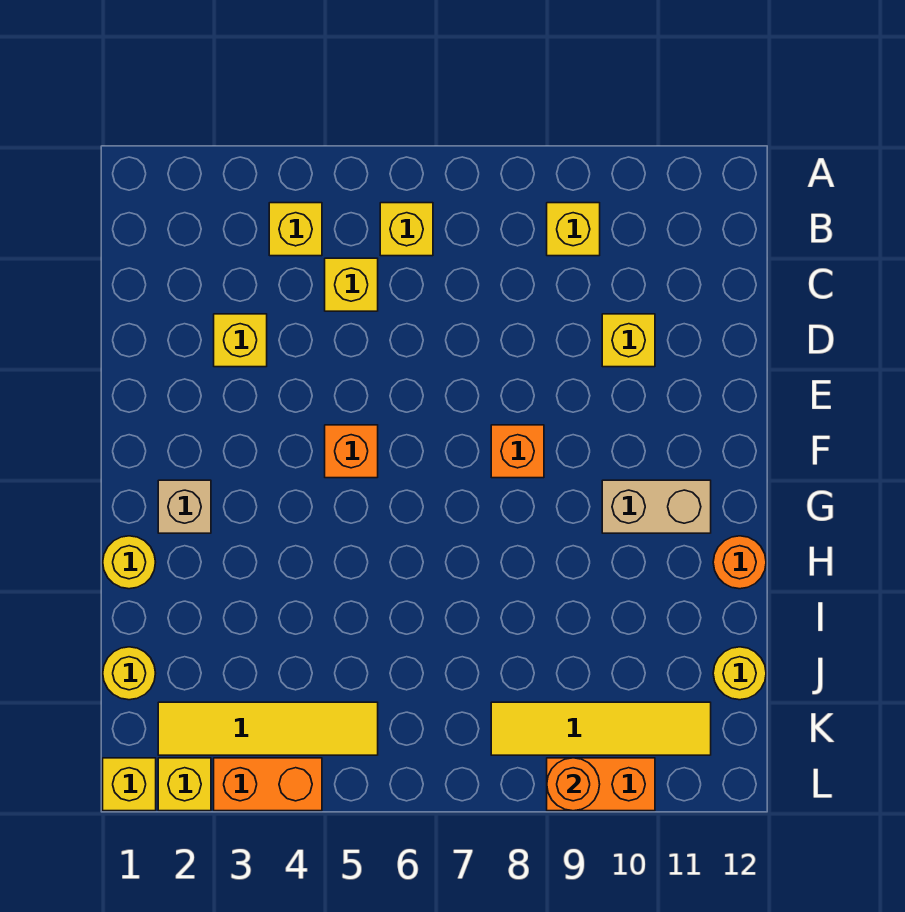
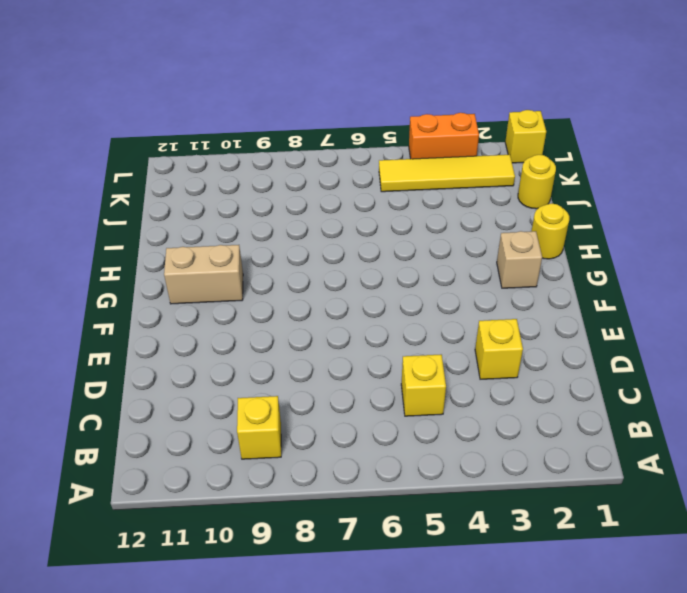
none -> yellow brick B4 level 1
none -> yellow brick B6 level 1
none -> yellow brick D10 level 1

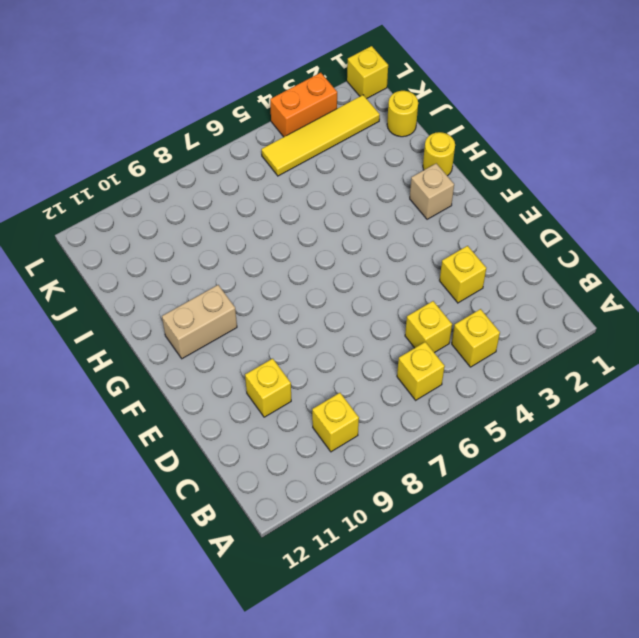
none -> orange brick F5 level 1
none -> orange brick F8 level 1
none -> orange round brick H12 level 1

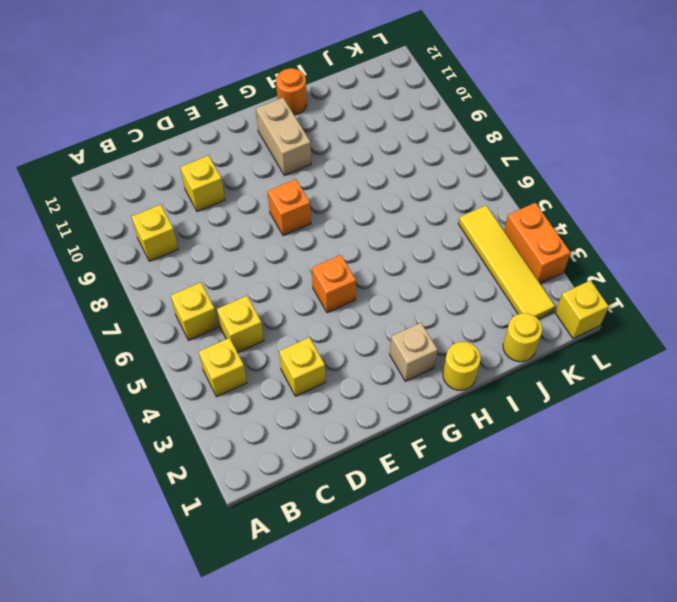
none -> yellow round brick J12 level 1
none -> yellow tile K8:K11 level 1
none -> yellow brick L2 level 1

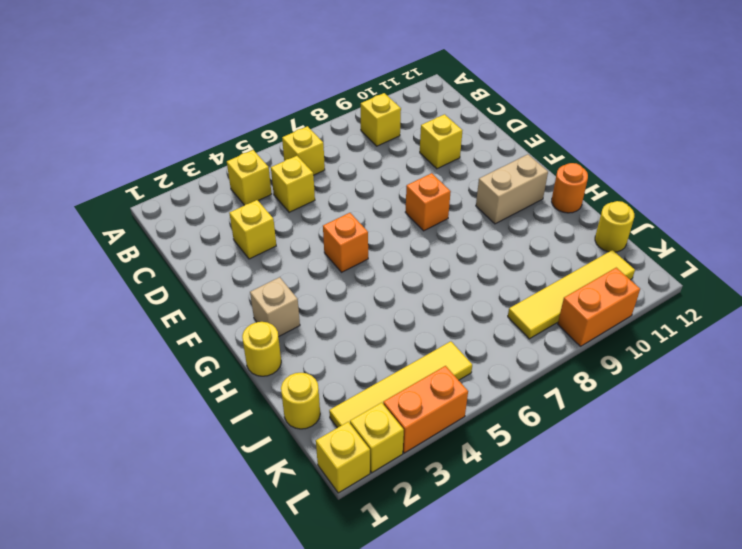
none -> orange round brick L9 level 2

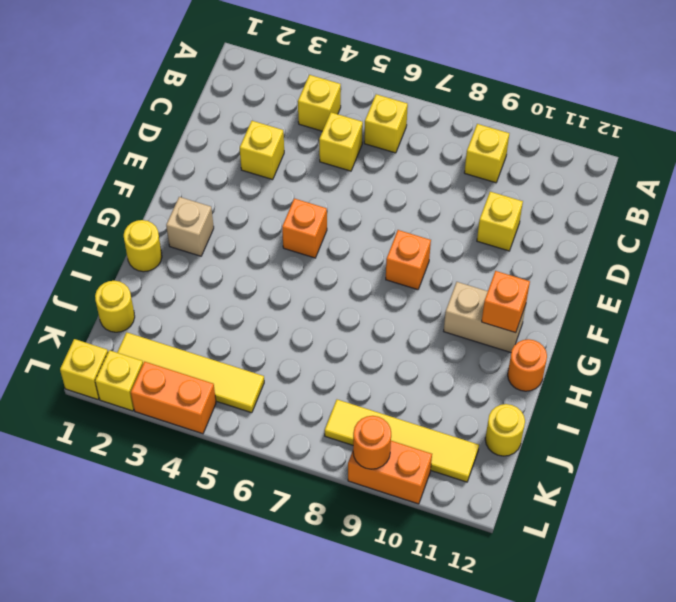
orange brick G11 level 2 -> none

